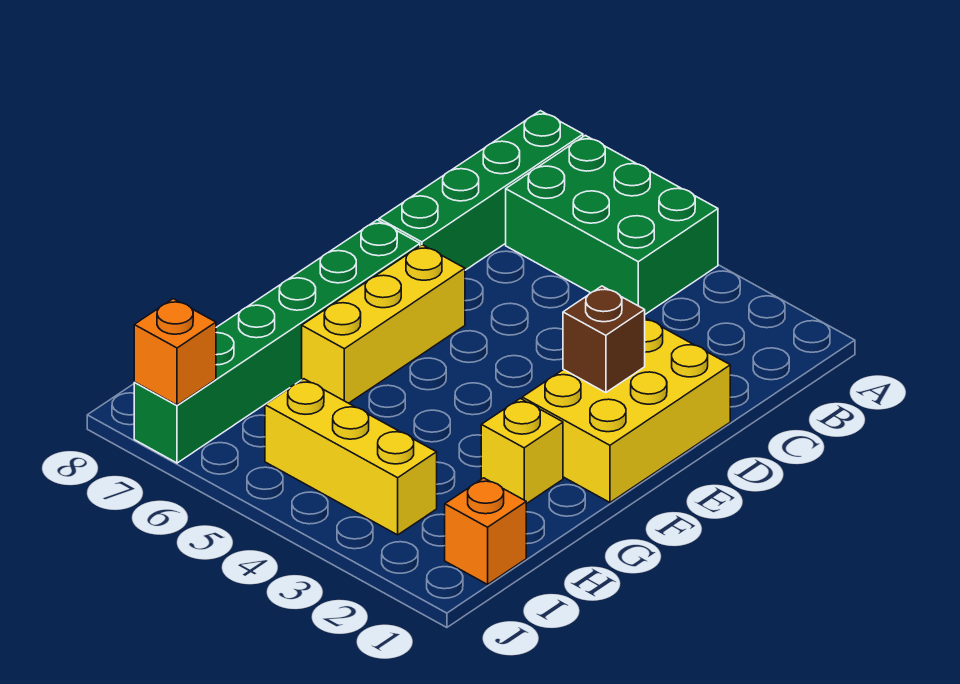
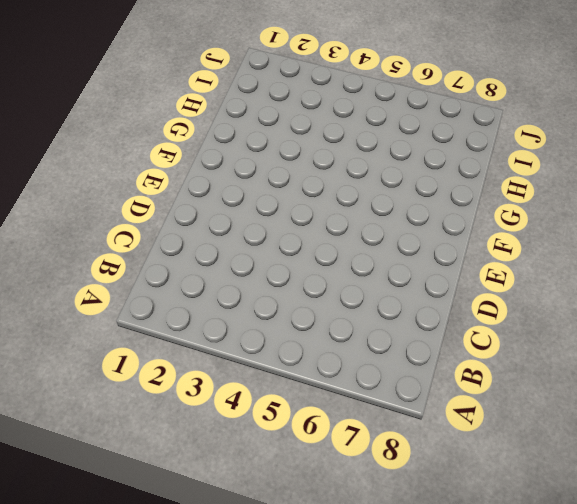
none -> green brick A4:B6 level 1
none -> green brick A7:D7 level 1

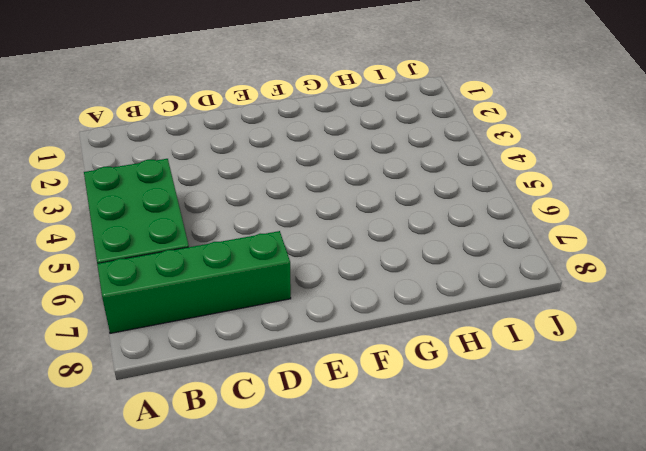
none -> yellow brick D1:F2 level 1
none -> yellow brick E6:G6 level 1

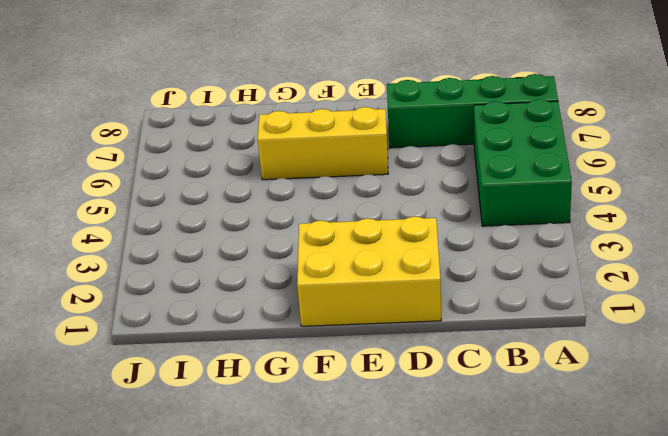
none -> green brick E7:J7 level 1
none -> yellow brick G2 level 1

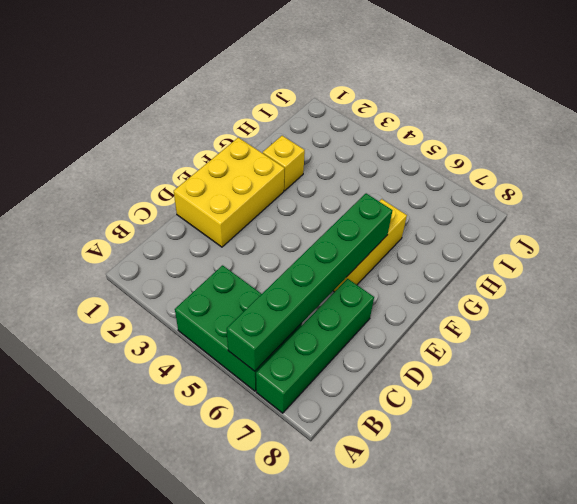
green brick A6:F6 level 2 -> green brick E7:J7 level 1
none -> orange brick I1 level 1
none -> yellow brick I3:I5 level 1

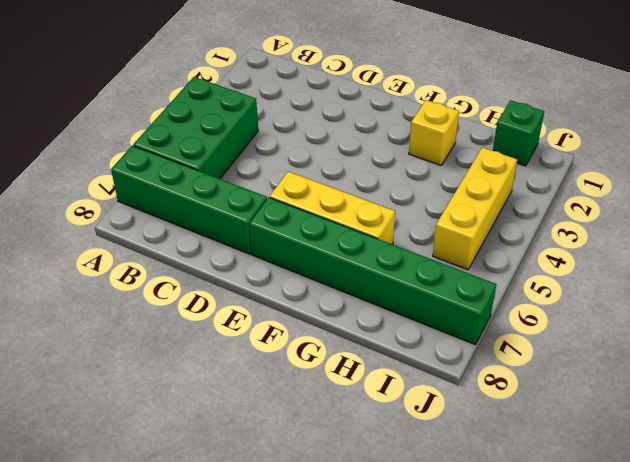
green brick I1 level 1 -> orange brick I1 level 1
none -> yellow brick D1:F2 level 1
none -> brown brick E2 level 2

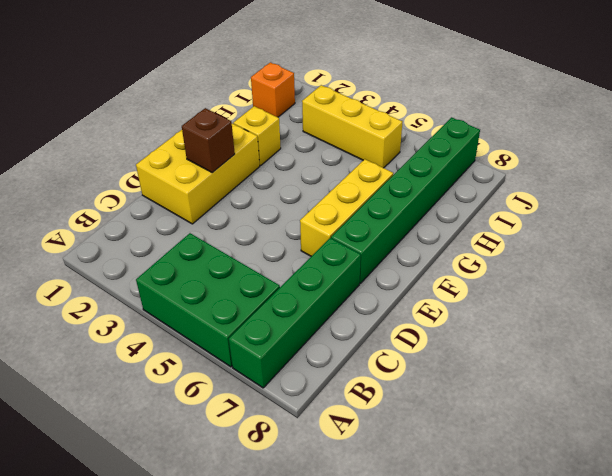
none -> orange brick J7 level 2

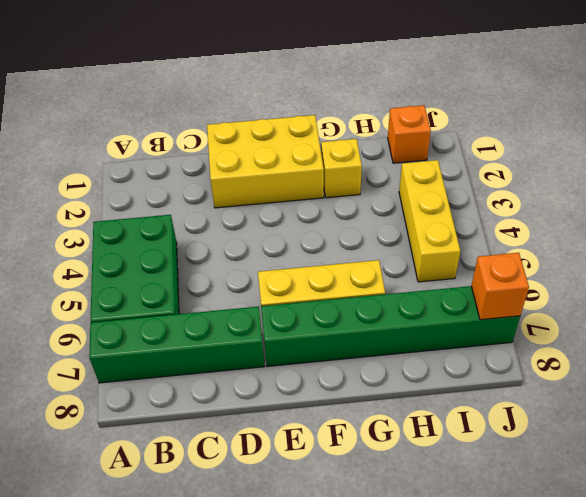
none -> brown brick E2 level 2

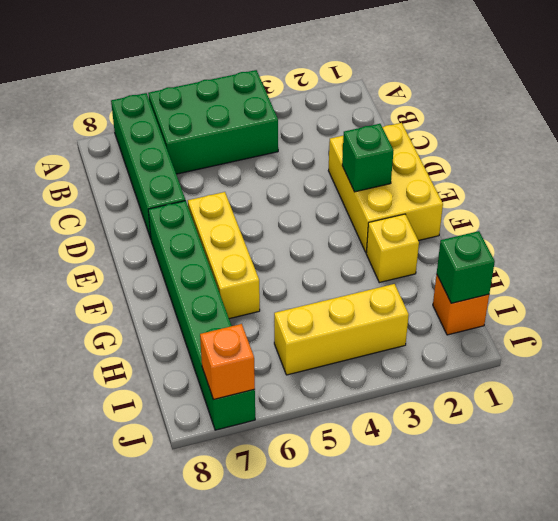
green brick E2 level 2 -> brown brick E2 level 2
green brick I1 level 2 -> none

